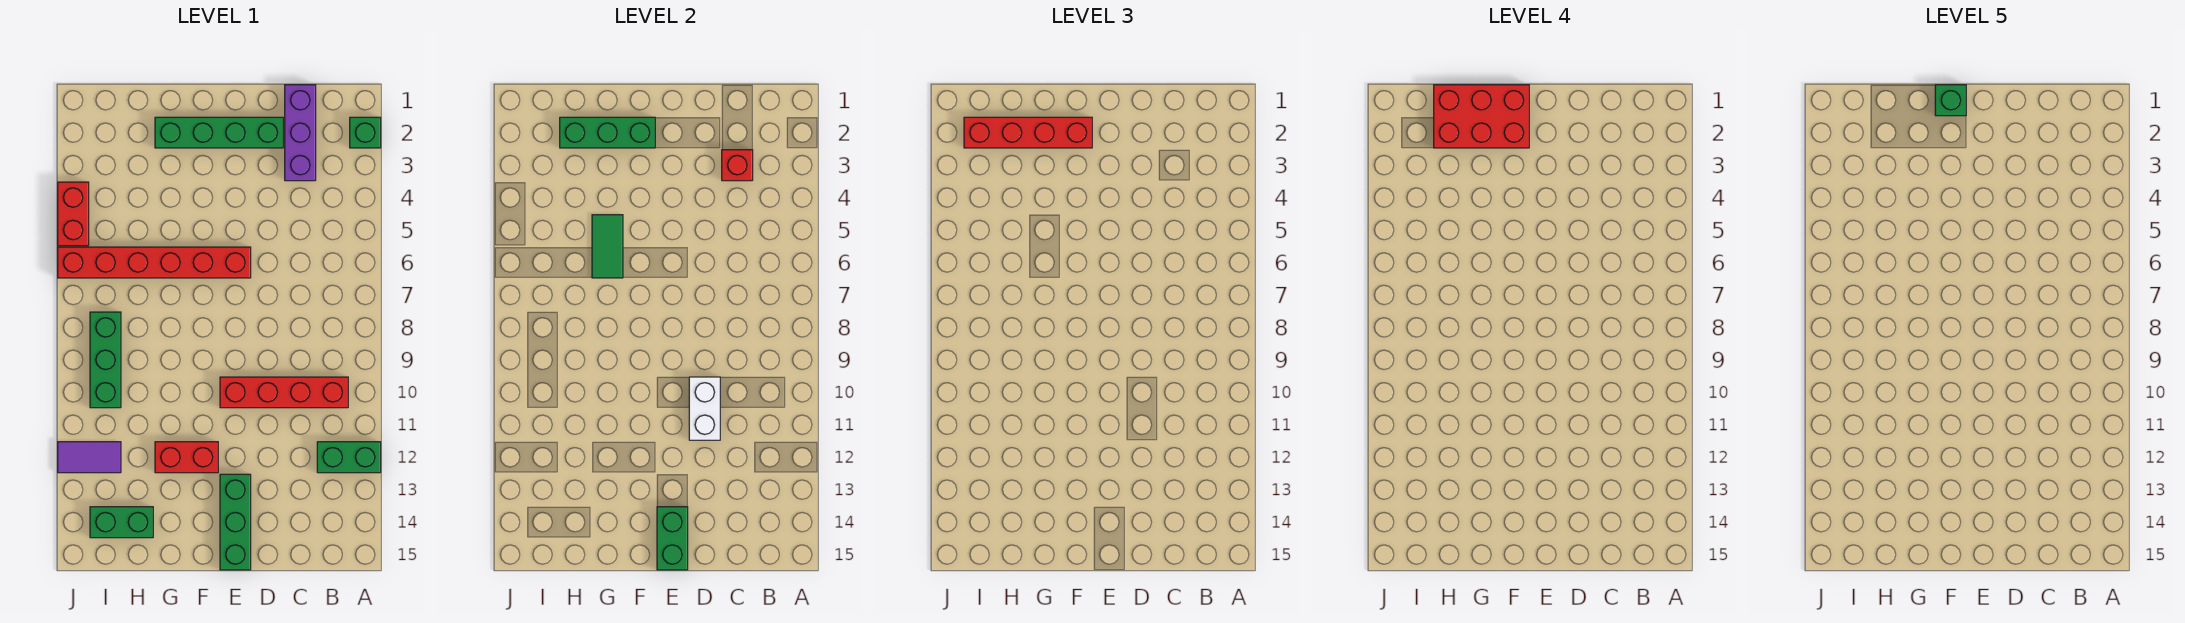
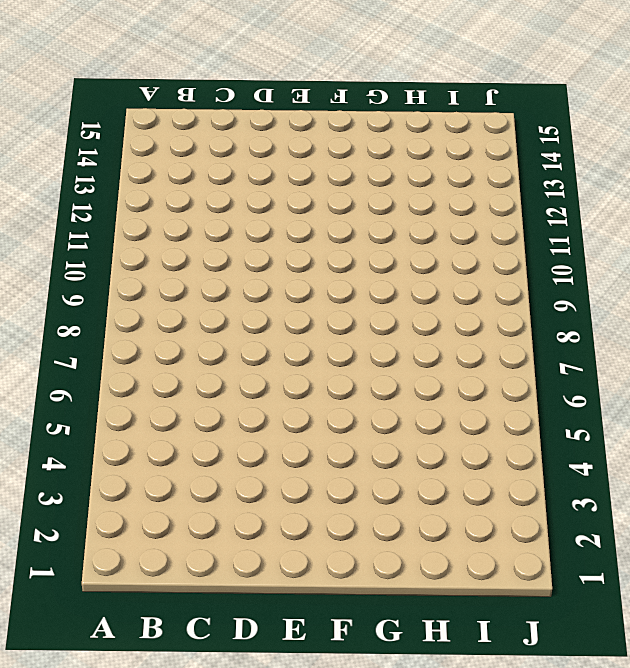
none -> green brick A2 level 1
none -> green brick A12:B12 level 1
none -> red brick B10:E10 level 1

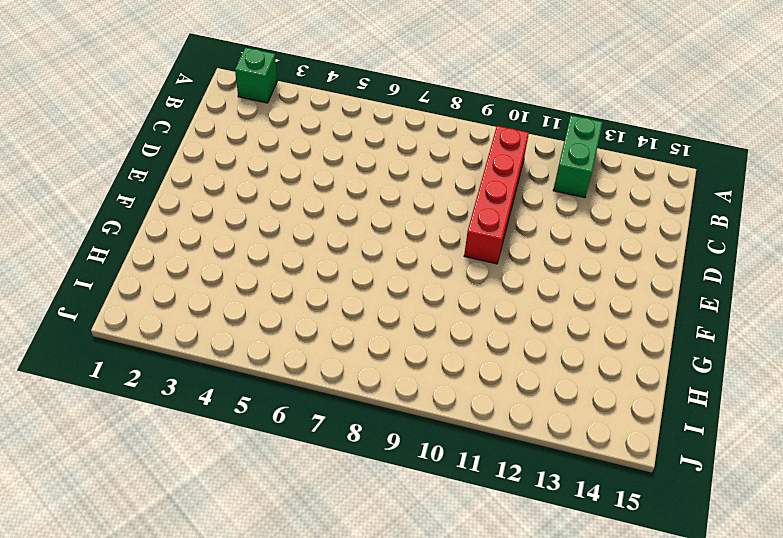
none -> purple brick C1:C3 level 1
none -> green brick D2:G2 level 1
none -> red brick E6:J6 level 1

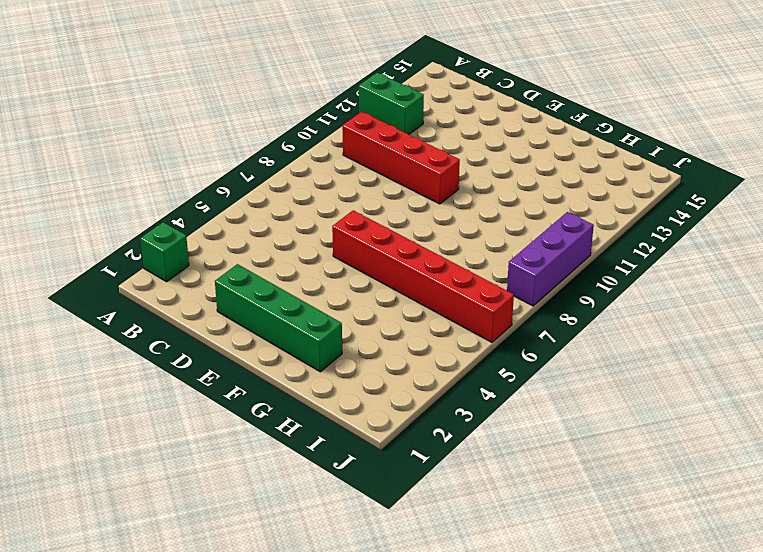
purple brick J8:J10 level 1 -> purple brick C1:C3 level 1
none -> green brick E13:E15 level 1
none -> red brick F12:G12 level 1
none -> green brick H14:I14 level 1

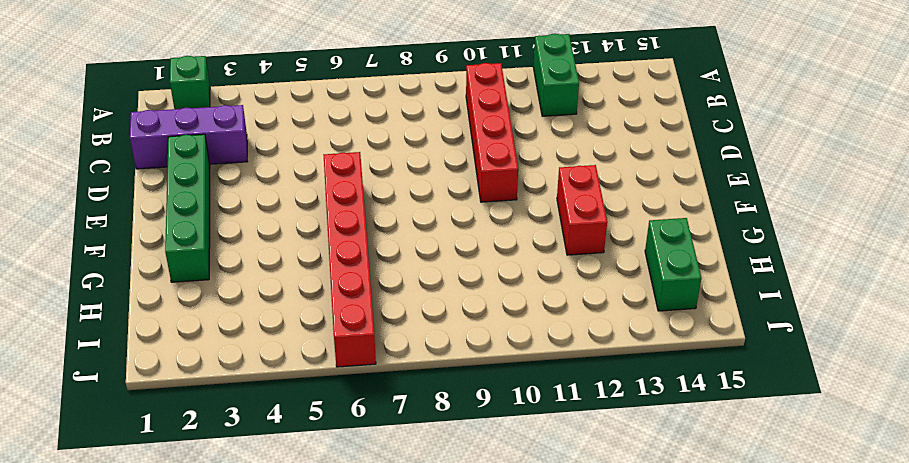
none -> green brick E13:E15 level 1
none -> green brick I8:I10 level 1
none -> purple tile I12:J12 level 1

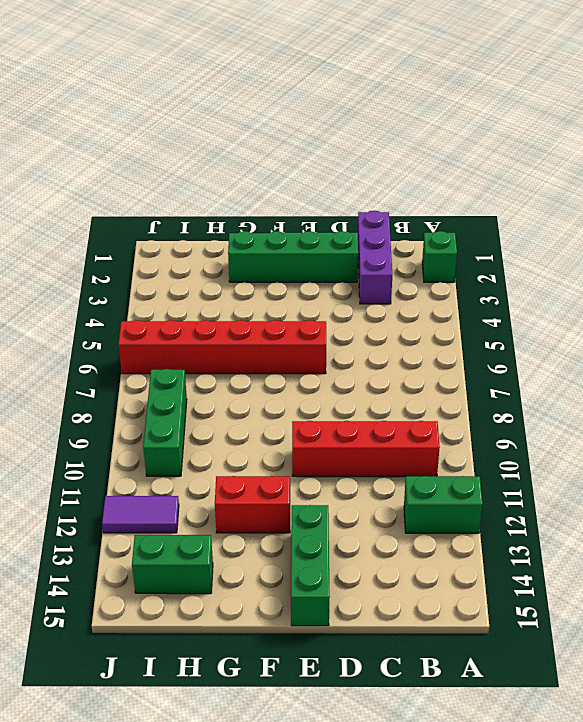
none -> red brick J4:J5 level 1
none -> red brick C3 level 2
none -> white brick D10:D11 level 2

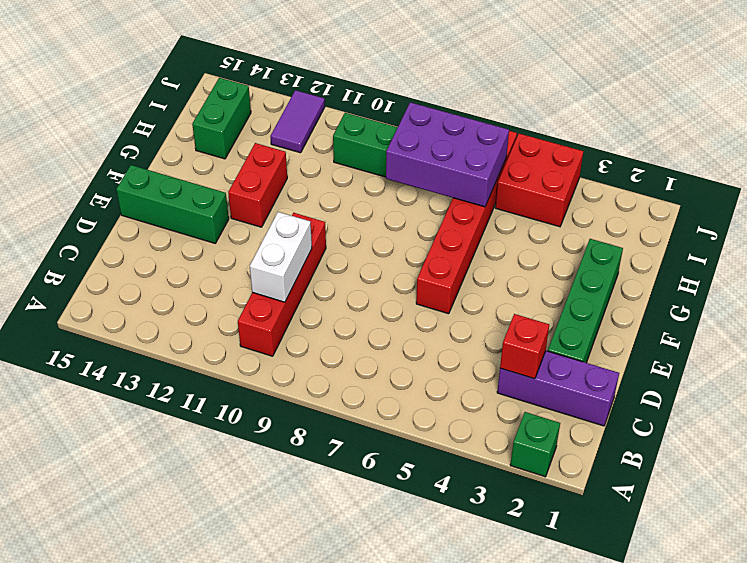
white brick C10:D10 level 2 -> white brick D10:D11 level 2
purple brick H6:I8 level 2 -> none
red brick I4:J5 level 1 -> red brick J4:J5 level 1
none -> green brick A12:B12 level 1
none -> green brick E14:E15 level 2
none -> green brick F2:H2 level 2

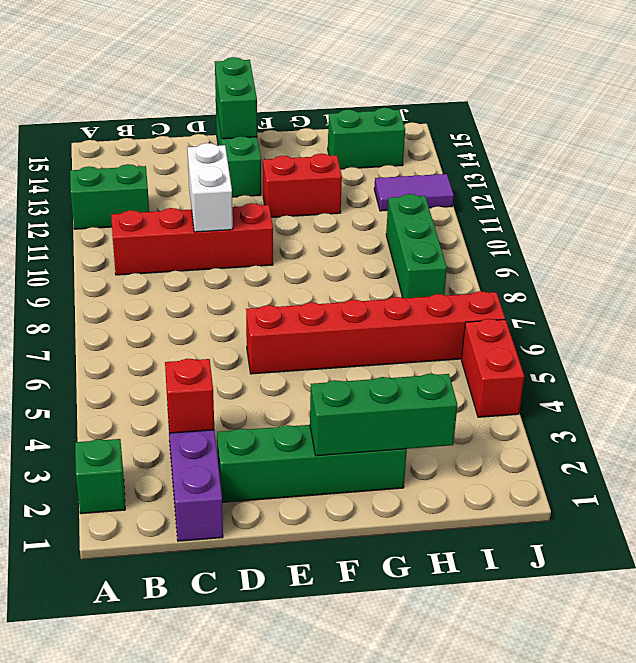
none -> green tile G5:G6 level 2
none -> red brick F2:I2 level 3
none -> red brick F1:H2 level 4

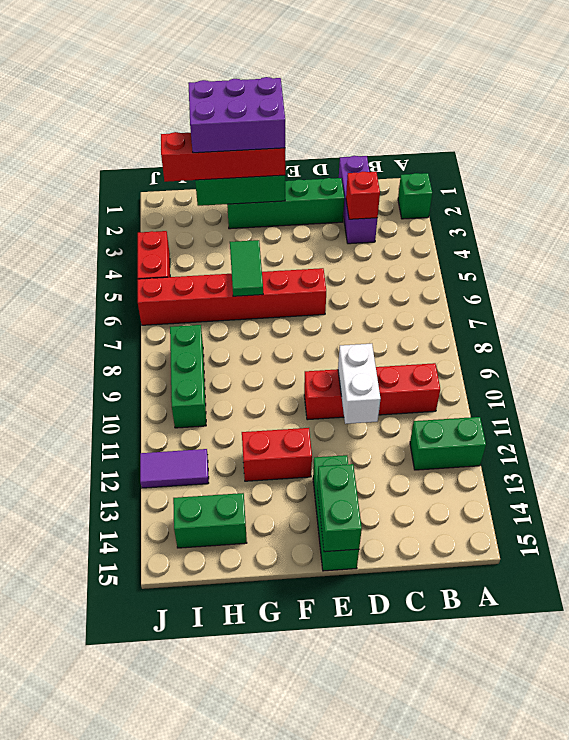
purple brick F1:H2 level 4 -> red brick F1:H2 level 4
none -> green brick F1 level 5

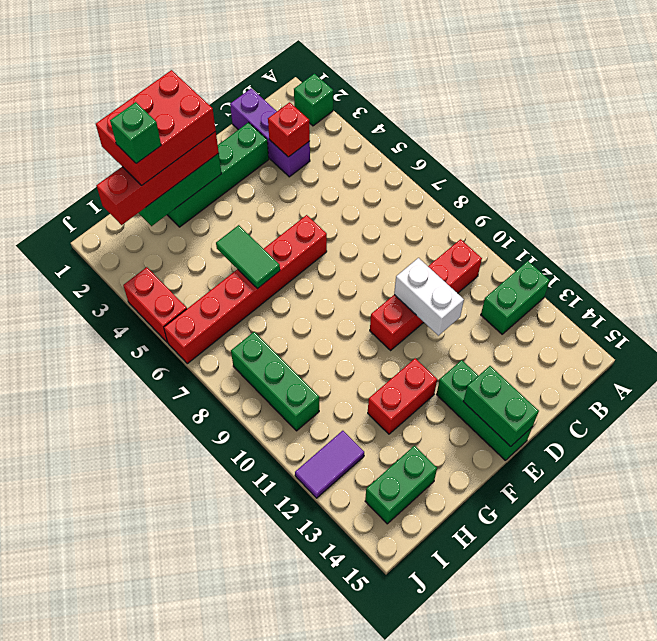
green brick H2 level 5 -> green brick F1 level 5

